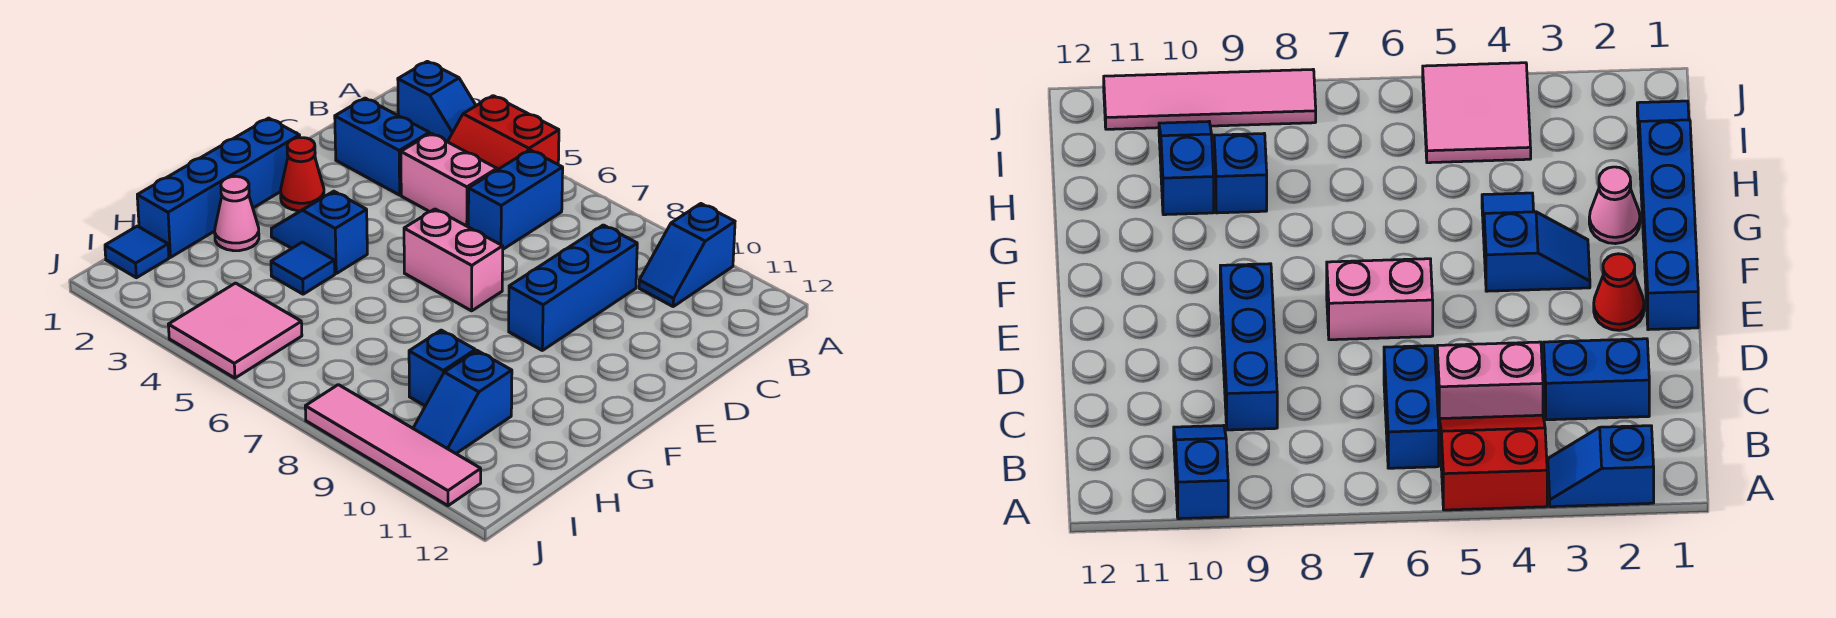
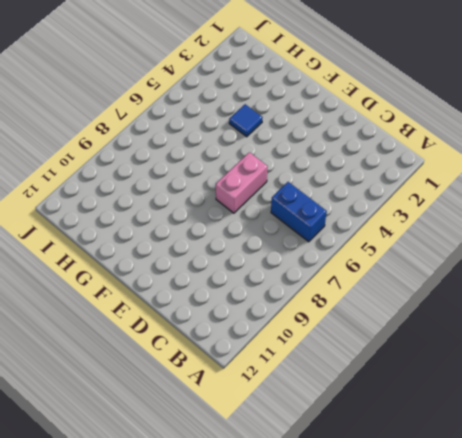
none -> blue slope A2:A3 level 1 top 2
none -> red slope A4:B5 level 1 top A
none -> blue slope A10:B10 level 1 top A

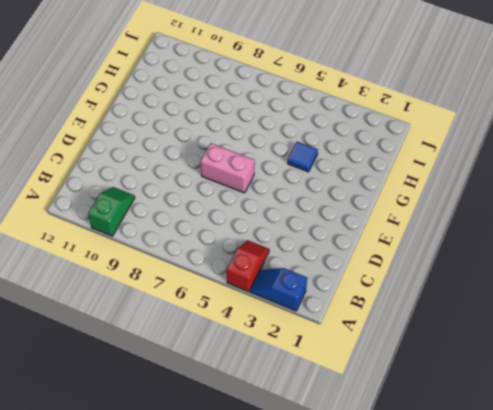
red slope A4:B4 level 1 top A -> red slope A4:B5 level 1 top A
green slope A10:B10 level 1 top A -> blue slope A10:B10 level 1 top A
none -> blue brick B6:C6 level 1
none -> blue brick C2:C3 level 1
none -> pink brick C4:C5 level 1

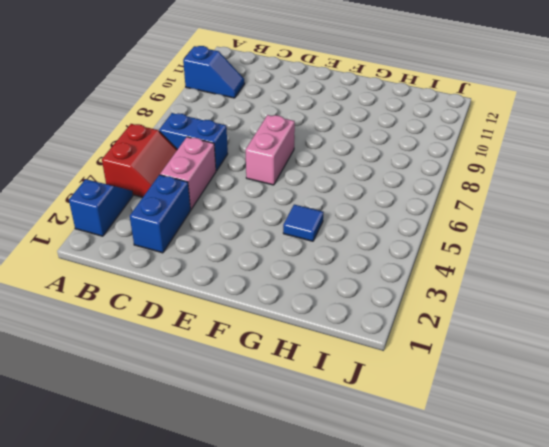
none -> blue brick C9:E9 level 1
none -> blue brick E1:H1 level 1
none -> red cone E2 level 1

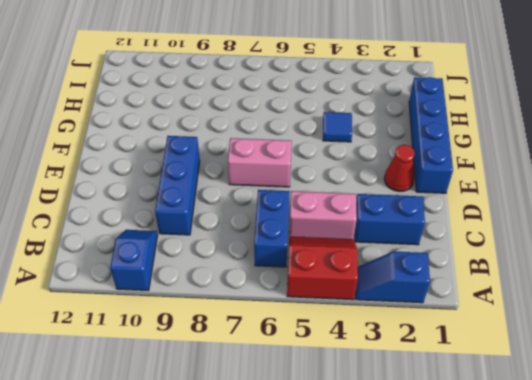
none -> blue slope F3:F4 level 1 top 4
none -> pink cone G2 level 1
none -> blue brick H9 level 1

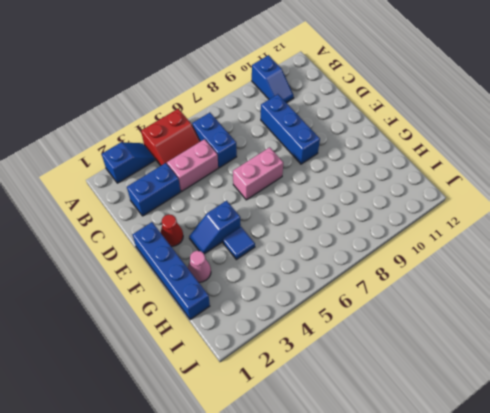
none -> blue brick H9 level 1
none -> blue slope H10:I10 level 1 top H
none -> blue tile I1 level 1

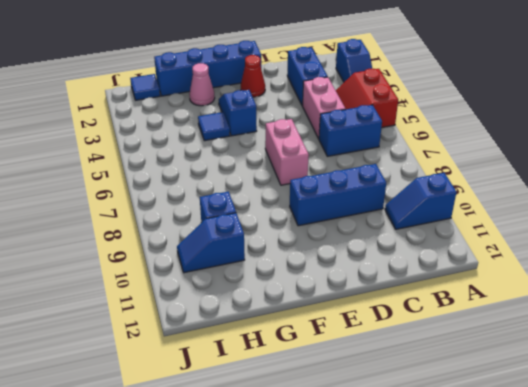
none -> pink tile I4:J5 level 1
none -> pink tile J8:J11 level 1

